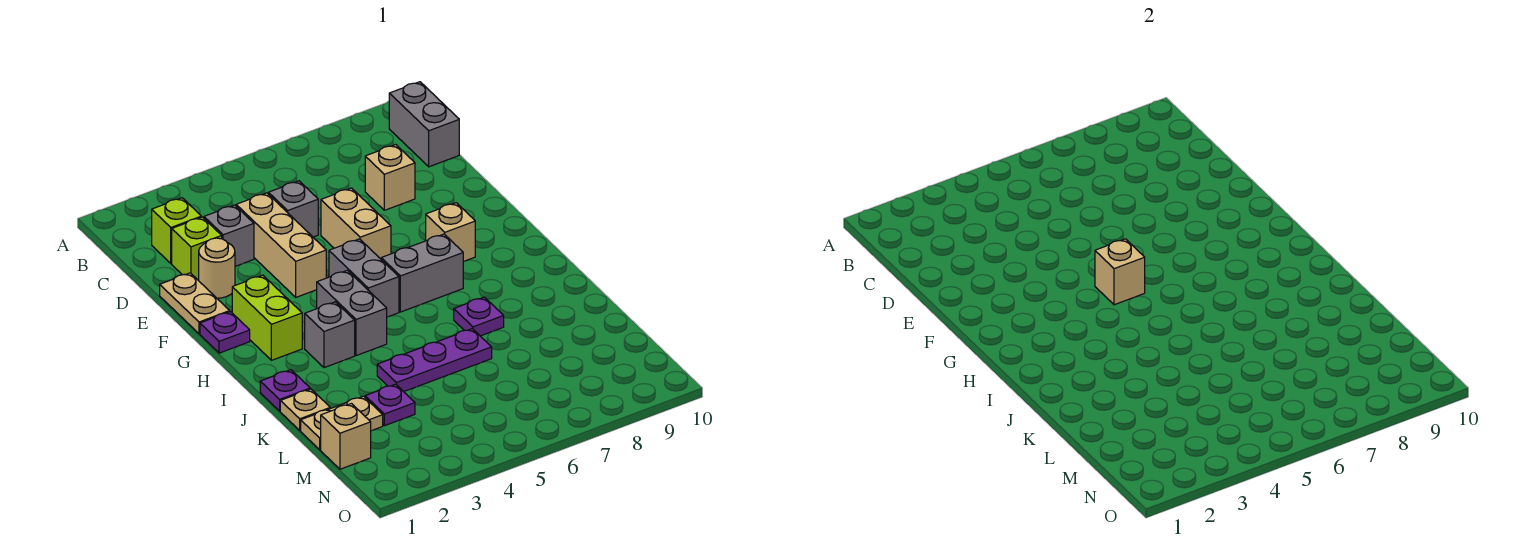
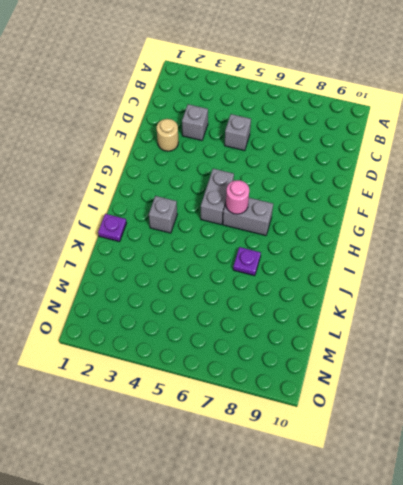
pink round brick H6 level 2 -> none
none -> grey brick B10:C10 level 1
none -> lime brick C2 level 1
none -> lime brick D2 level 1

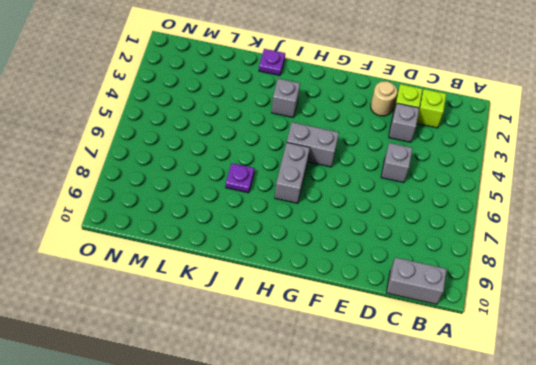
none -> tan brick D4:F4 level 1
none -> tan brick D8 level 1
none -> tan plate E1:F1 level 1

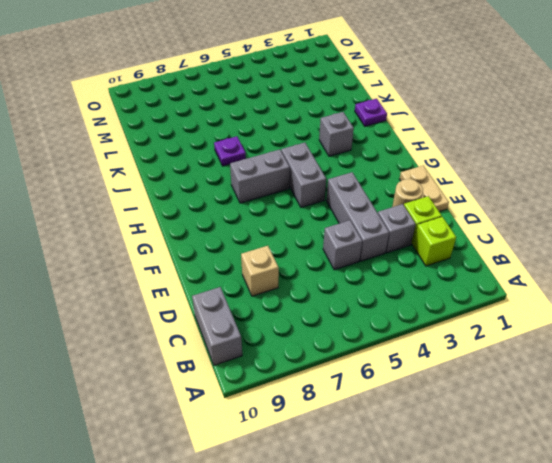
grey brick D4:F4 level 1 -> tan brick D4:F4 level 1
none -> tan brick E6:F6 level 1
none -> purple plate G1 level 1
none -> lime brick G2:H2 level 1

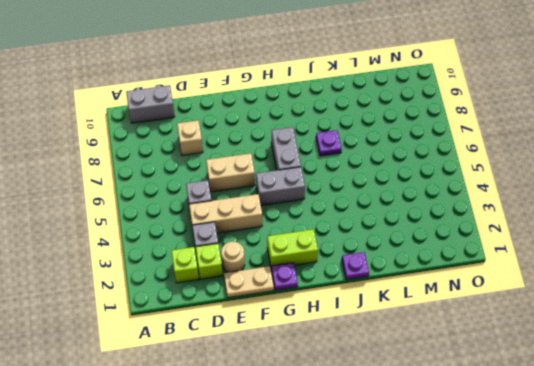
none -> tan brick G8 level 1
none -> grey brick H4:I4 level 1
none -> grey brick I3 level 1

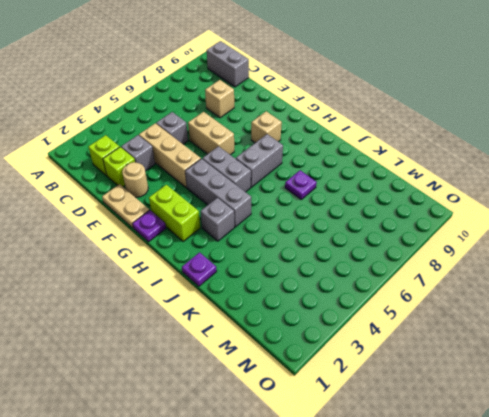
grey brick G4:I4 level 1 -> grey brick H4:I4 level 1
none -> tan plate K1 level 1
none -> purple plate K4:K6 level 1
none -> tan plate L1:L2 level 1

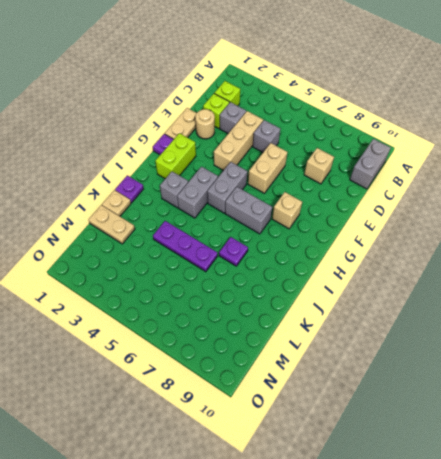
none -> purple plate L3 level 1
none -> tan brick M1 level 1
none -> tan brick G5 level 2

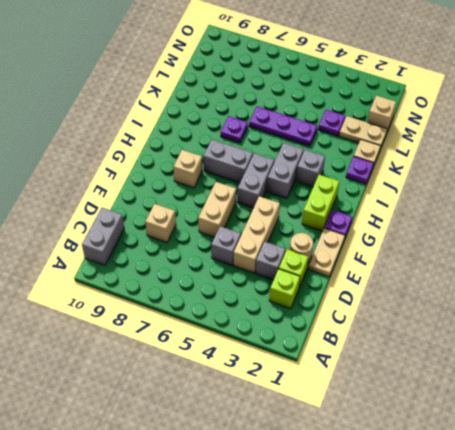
none -> tan brick G5 level 2

